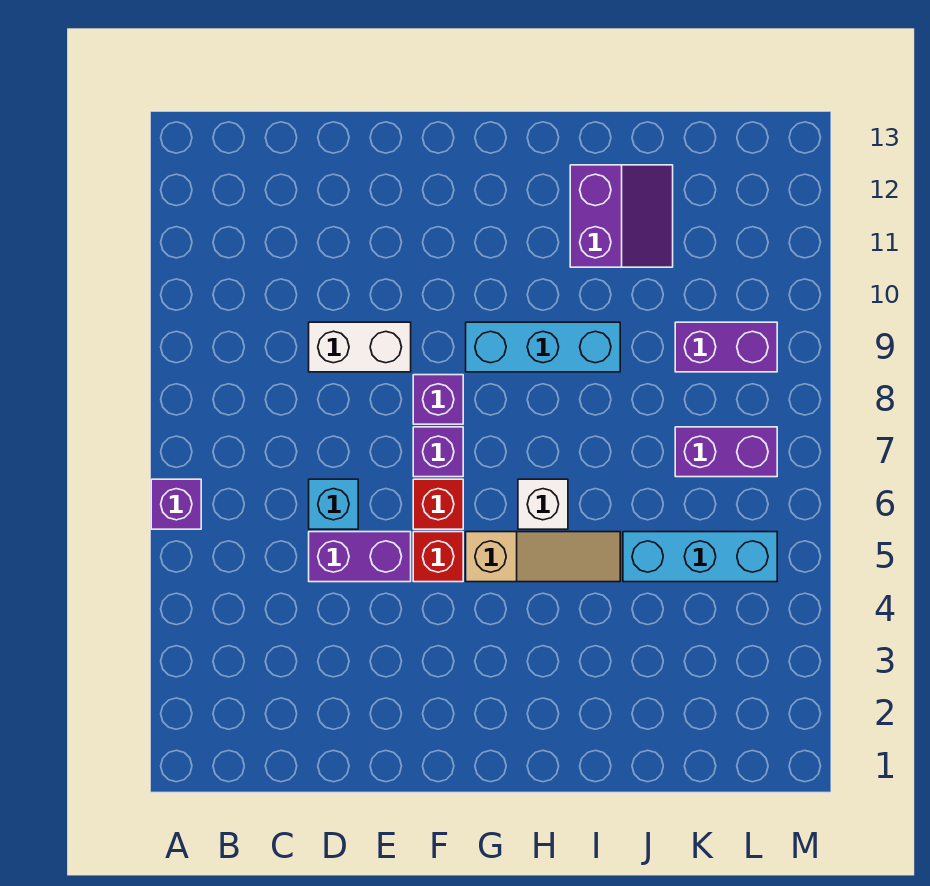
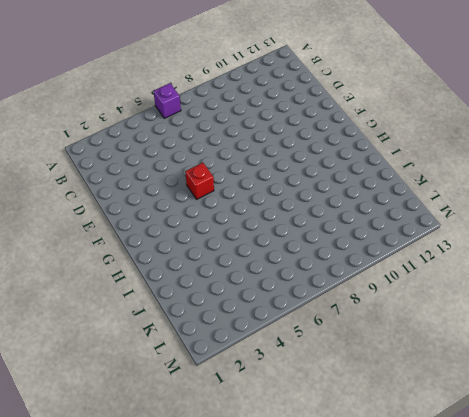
none -> purple brick D5:E5 level 1
none -> cyan brick D6 level 1
none -> white brick D9:E9 level 1

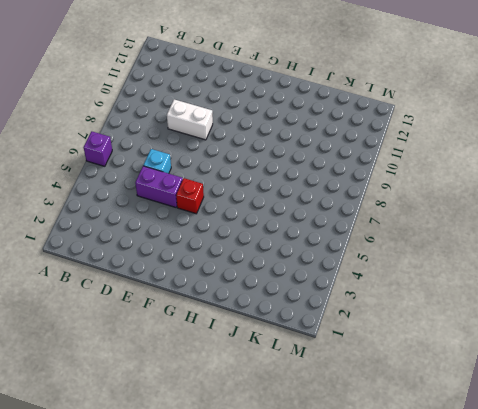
none -> red brick F6 level 1
none -> purple brick F7 level 1
none -> purple brick F8 level 1

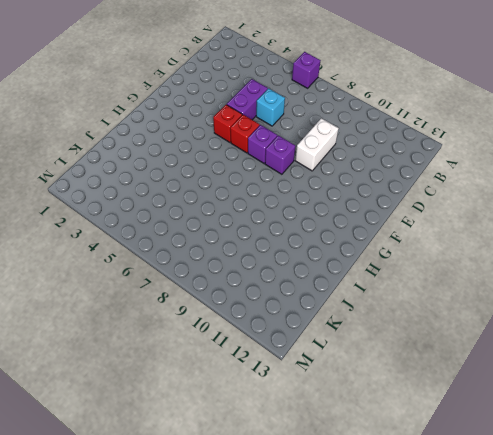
none -> tan slope G5:I5 level 1 top G
none -> cyan brick G9:I9 level 1
none -> white brick H6 level 1

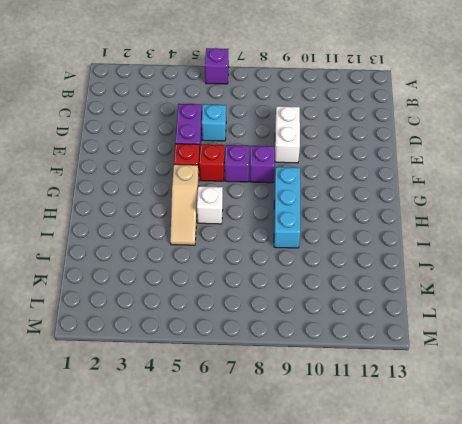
none -> purple slope I11:J12 level 1 top I
none -> cyan brick J5:L5 level 1
none -> purple brick K7:L7 level 1

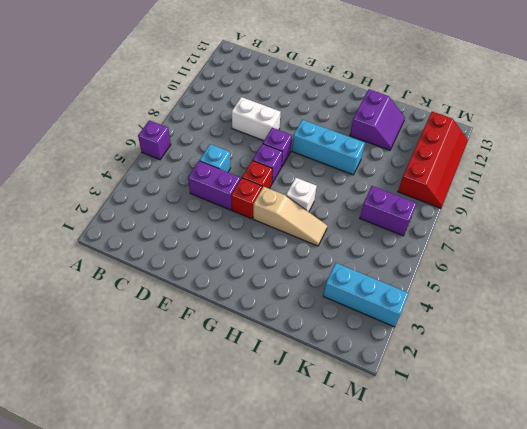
cyan brick K3:M3 level 1 -> cyan brick J5:L5 level 1
red slope L9:M12 level 1 top L -> purple brick K9:L9 level 1

